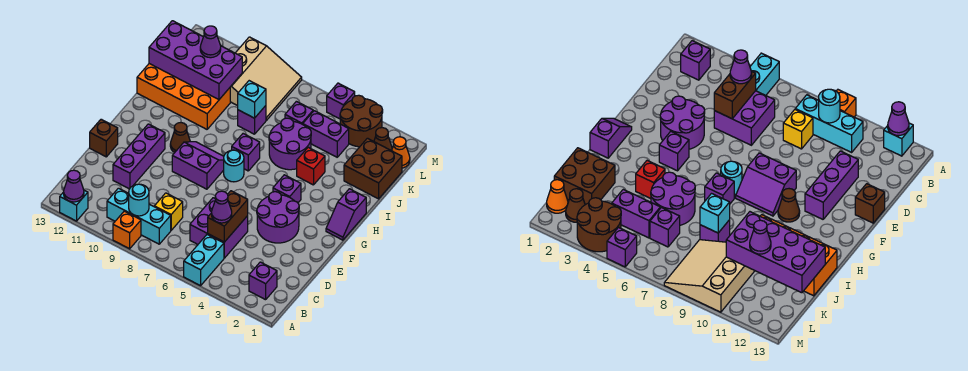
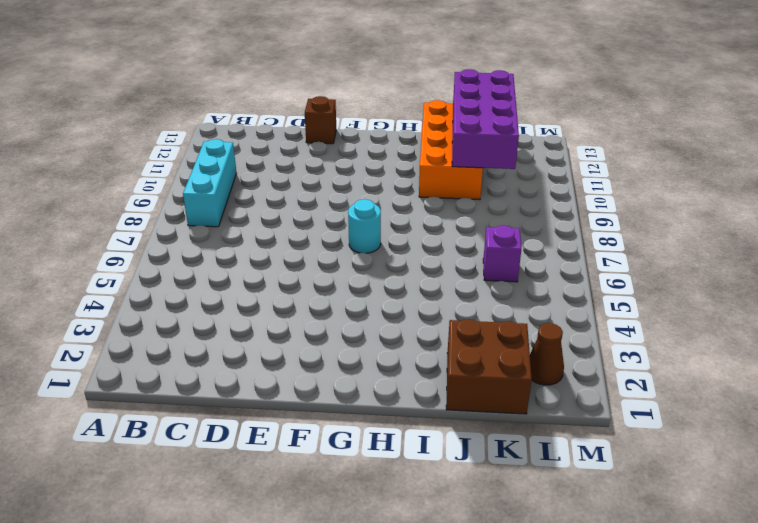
none -> cyan brick A5:B5 level 1
none -> orange brick A9 level 1
none -> cyan brick A12 level 1
none -> purple brick B2 level 1

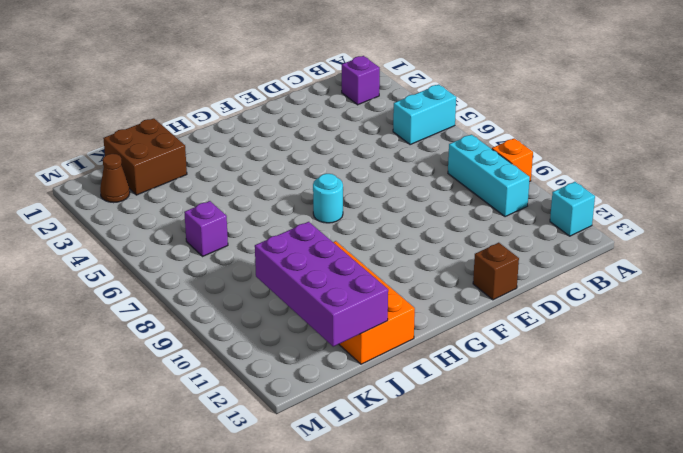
none -> purple brick C5:D6 level 1
none -> yellow brick C8 level 1
none -> purple brick D11:F11 level 1
none -> purple round brick E3:F4 level 1

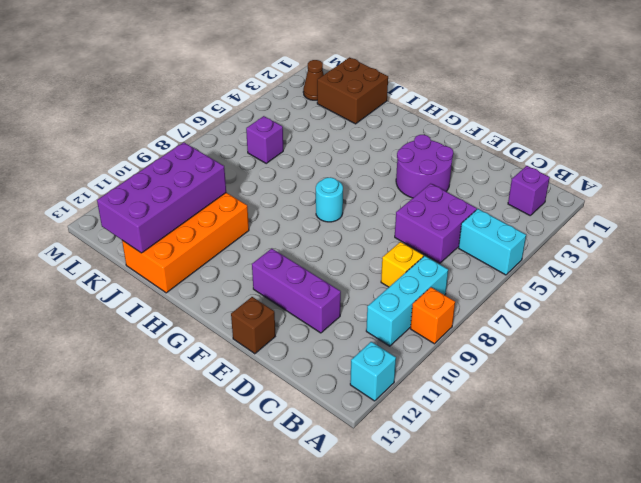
none -> purple slope F8:G9 level 1 top F
none -> purple slope G1:H1 level 1 top H
none -> purple brick G4 level 1
none -> brown cone G10 level 1

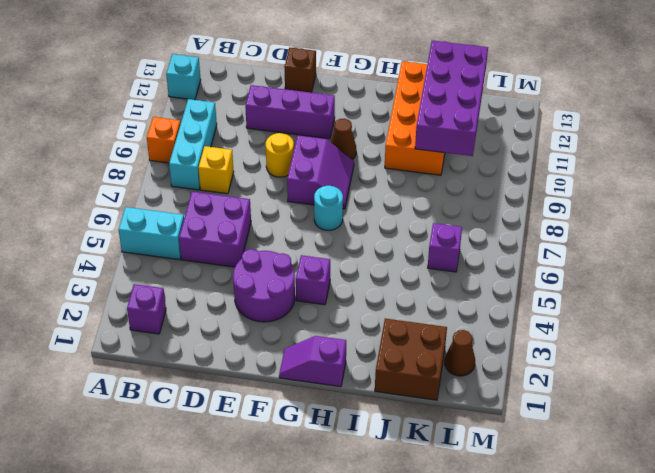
yellow round brick E9 level 1 -> none
none -> purple brick H7 level 1
none -> red brick I4 level 1
none -> purple round brick I5:J6 level 1
none -> purple brick J8 level 1

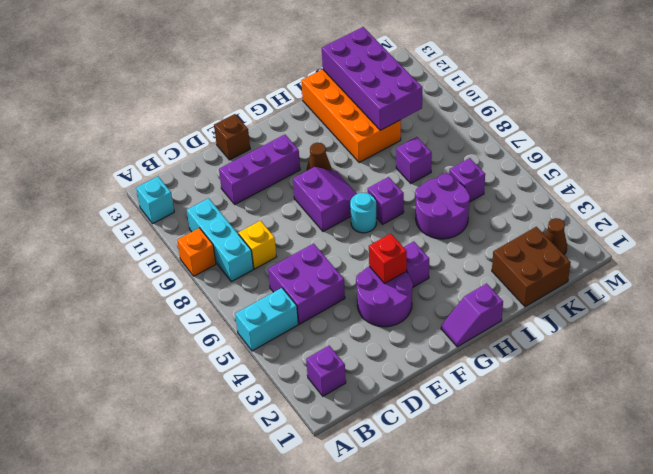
red brick F4 level 2 -> red brick I4 level 1
none -> purple brick K4:K5 level 1
none -> tan slope K8:M10 level 1 top 10
none -> orange cone L1 level 1
none -> brown round brick L3:M4 level 1

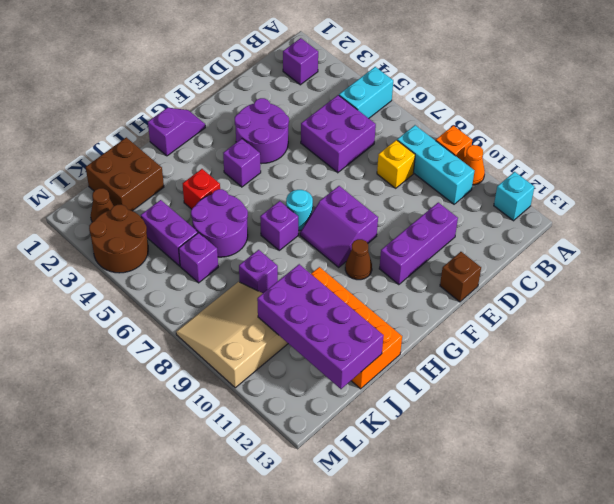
orange cone A10 level 1 -> orange cone L1 level 1
none -> purple brick M5 level 1
none -> purple cone A12 level 2
none -> cyan round brick B9 level 2
none -> brown brick C5:D5 level 2

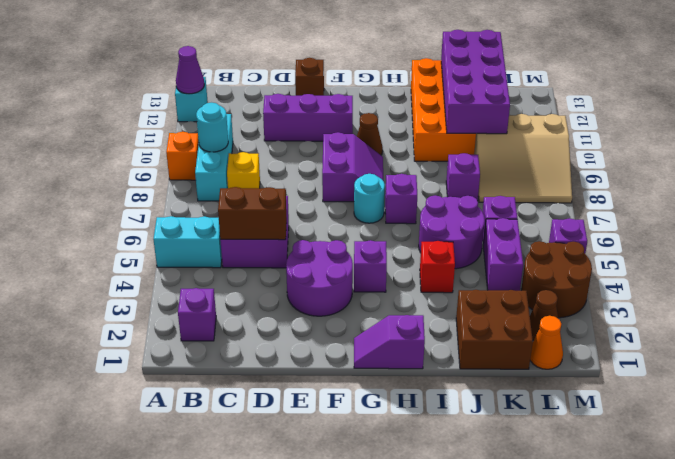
none -> cyan brick J8 level 2
none -> purple cone C5 level 3
none -> purple cone K11 level 3

